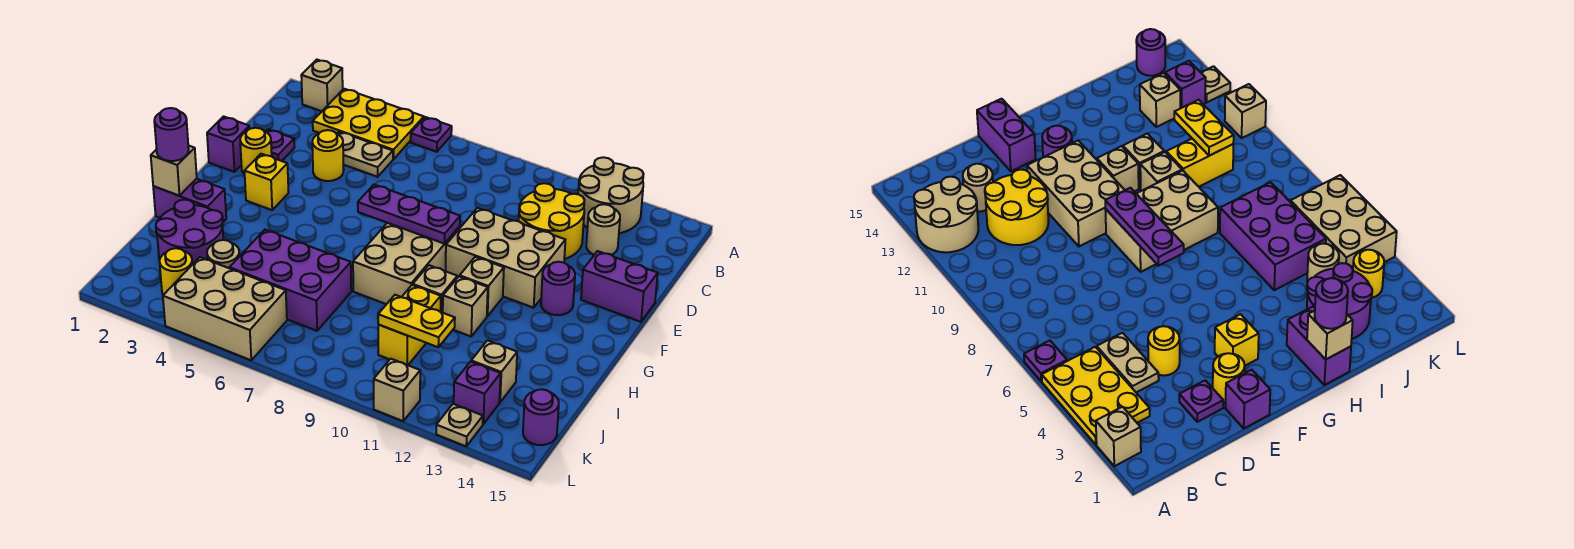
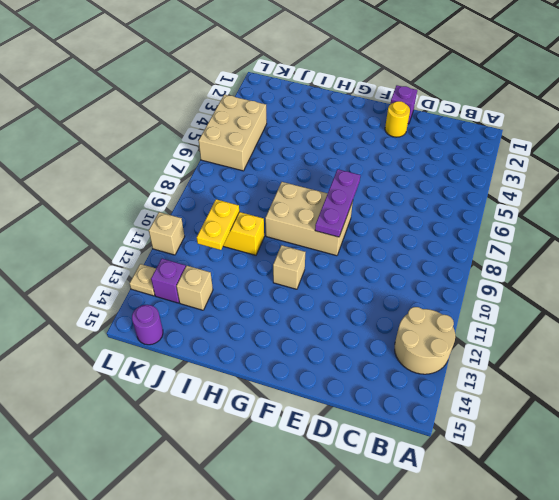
none -> tan brick A2 level 1
none -> yellow plate A3:B5 level 1
none -> purple plate A6 level 1
none -> tan plate C4:C5 level 1

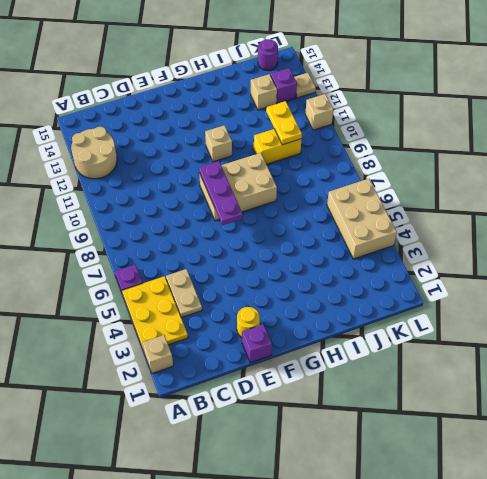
none -> yellow round brick C11:D12 level 1
none -> tan round brick C13 level 1
none -> purple plate D2 level 1
none -> yellow round brick D4 level 1

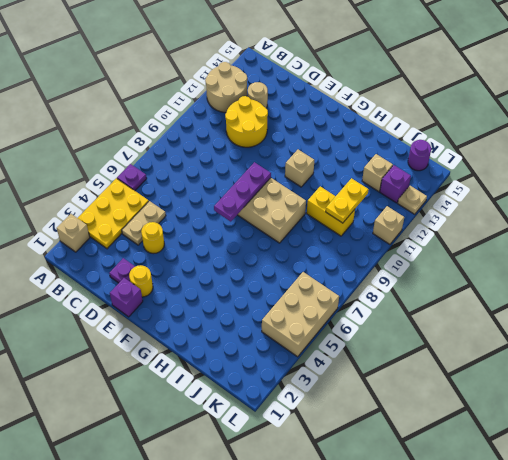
none -> tan brick E10:F12 level 1
none -> purple brick E14:E15 level 1
none -> yellow brick F3 level 1
none -> purple round brick F13 level 1

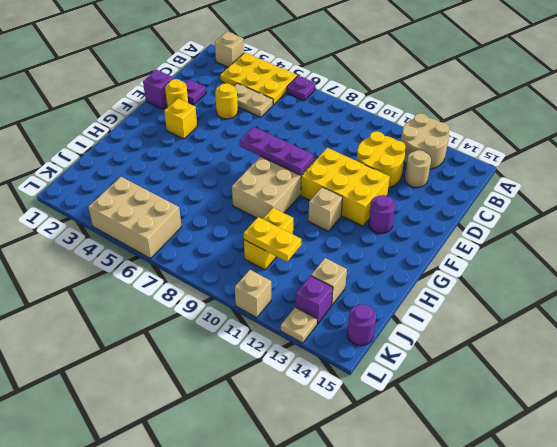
yellow brick E10:F12 level 1 -> tan brick E10:F12 level 1
none -> purple brick E14:E15 level 1
none -> purple brick H1:H2 level 1
none -> tan brick H10 level 1
none -> tan brick H11 level 1

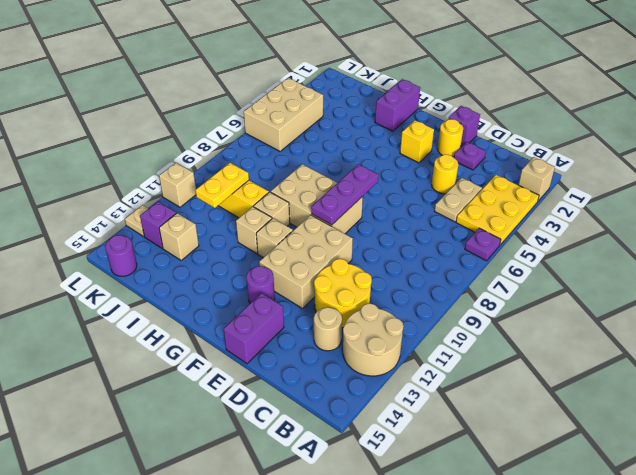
none -> purple round brick I2:J3 level 1
none -> purple brick I5:J7 level 1
none -> tan round brick J4 level 1
none -> yellow round brick K3 level 1

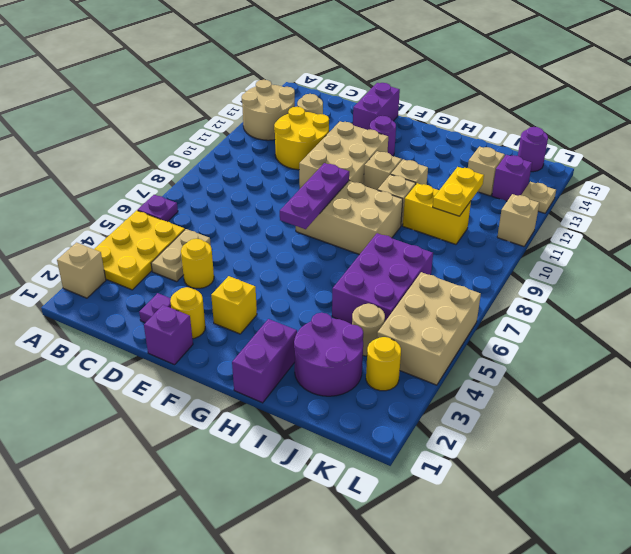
none -> tan brick H1 level 2
none -> purple round brick H1 level 3

